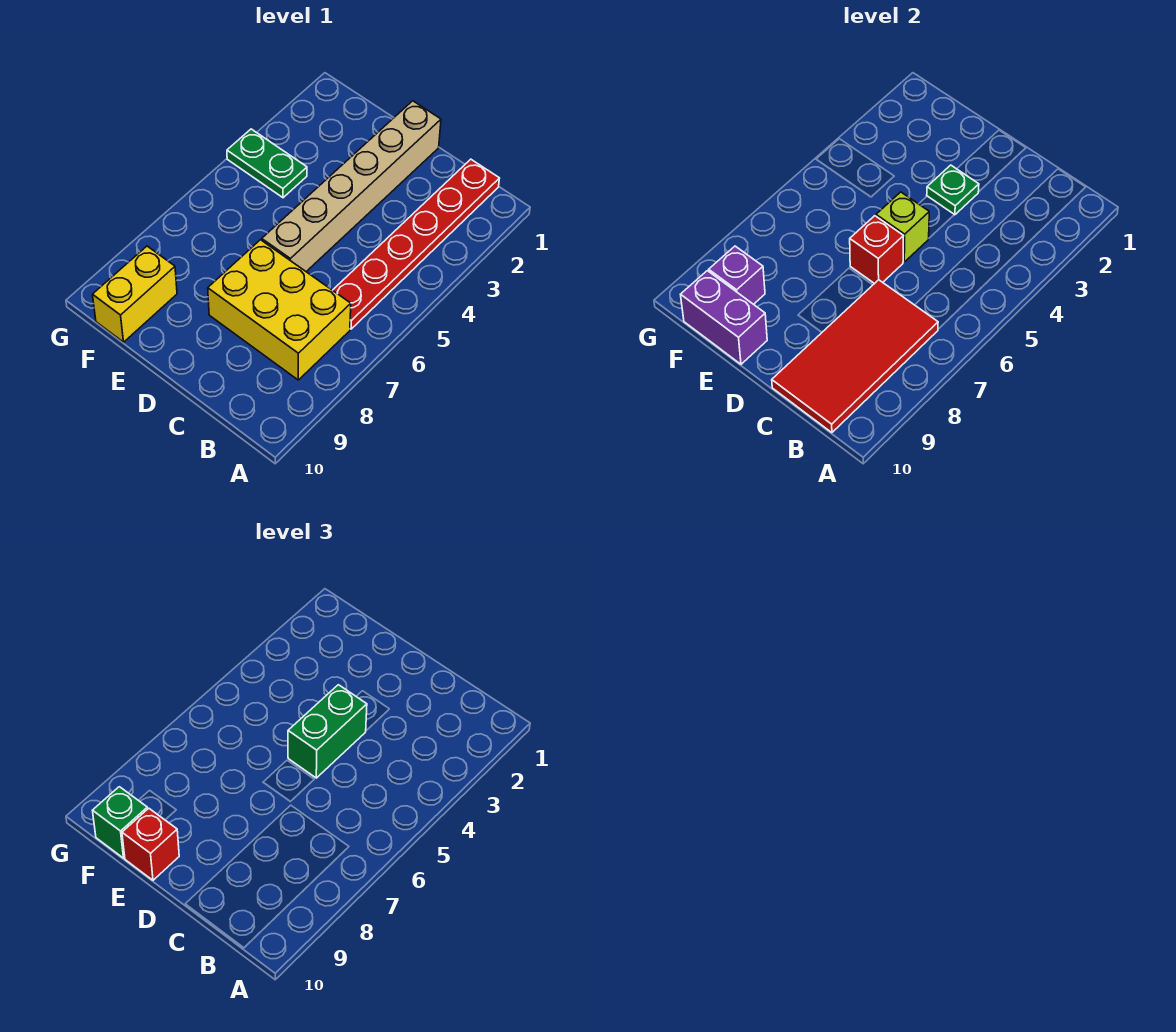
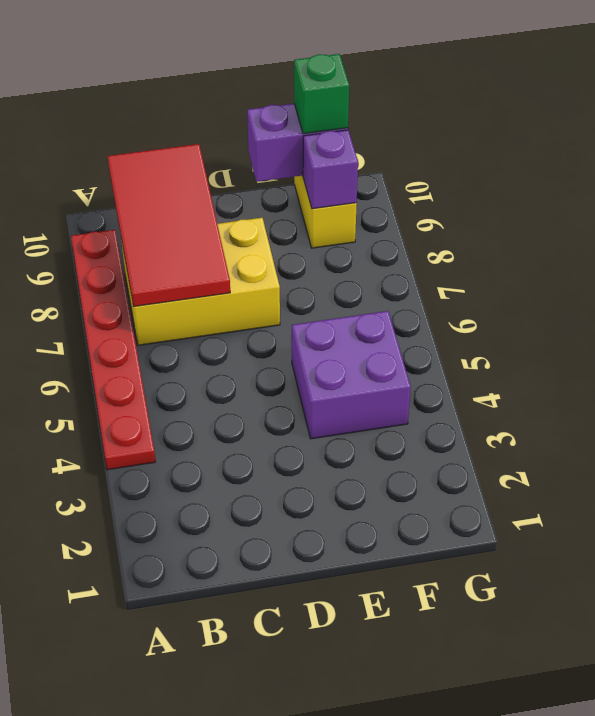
red plate A4:A9 level 1 -> red plate B1:B6 level 1
purple brick E4:F5 level 1 -> green plate F4:G4 level 1
none -> tan brick D1:D6 level 1
none -> green plate D3 level 2
none -> lime brick D5 level 2

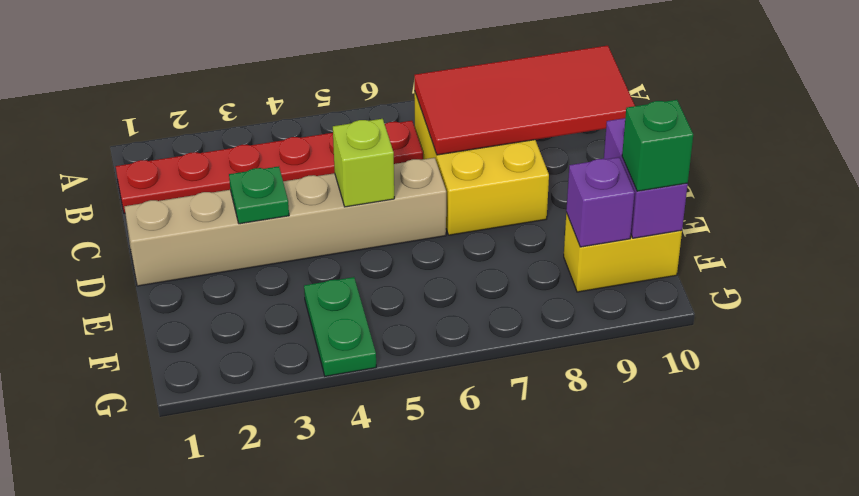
none -> red brick D6 level 2
none -> green brick D4:D5 level 3
none -> red brick E10 level 3

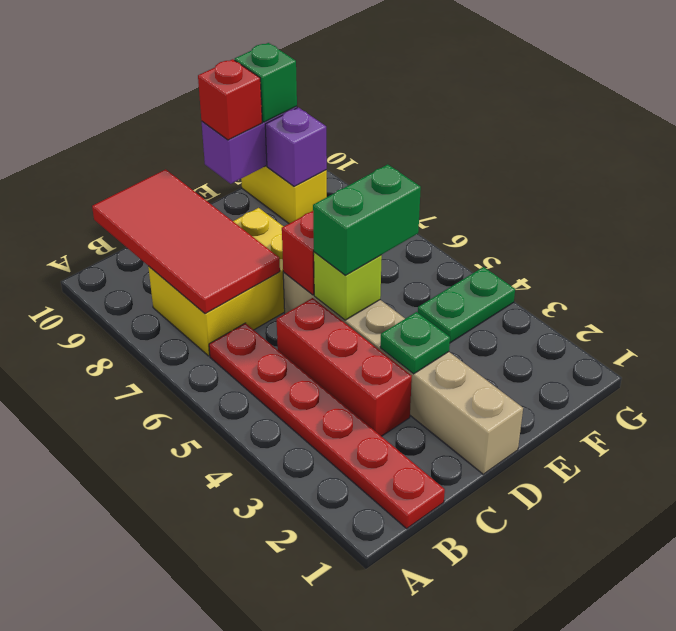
red brick C3:C5 level 1 -> none
green brick D5:E5 level 3 -> green brick D4:D5 level 3

